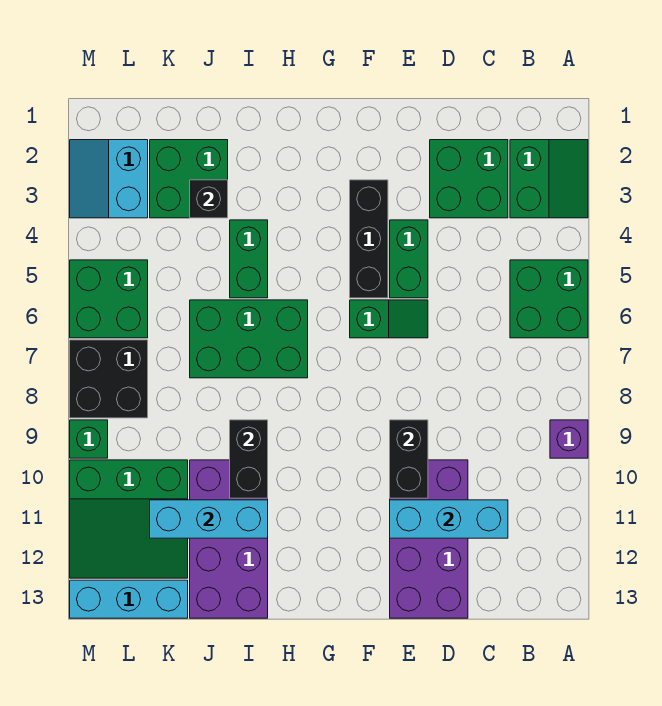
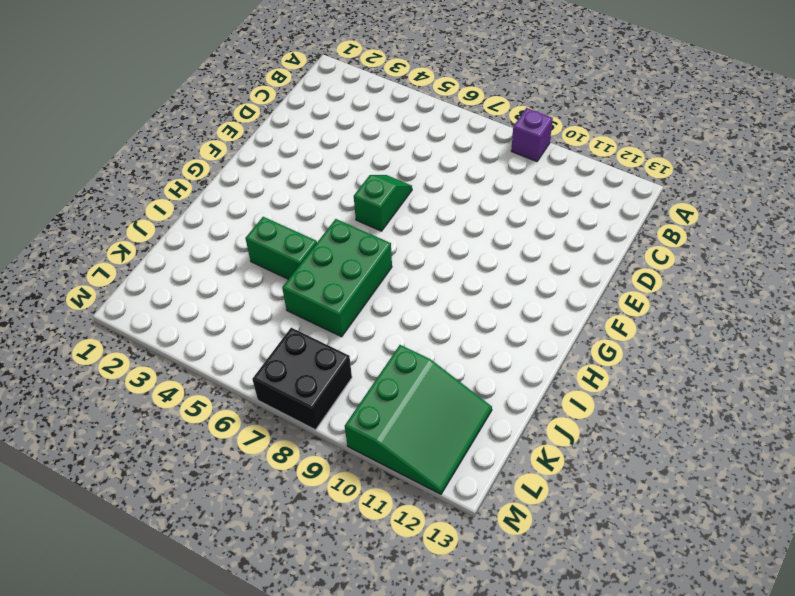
none -> green slope A2:B3 level 1 top B
none -> green brick A5:B6 level 1
none -> green brick C2:D3 level 1

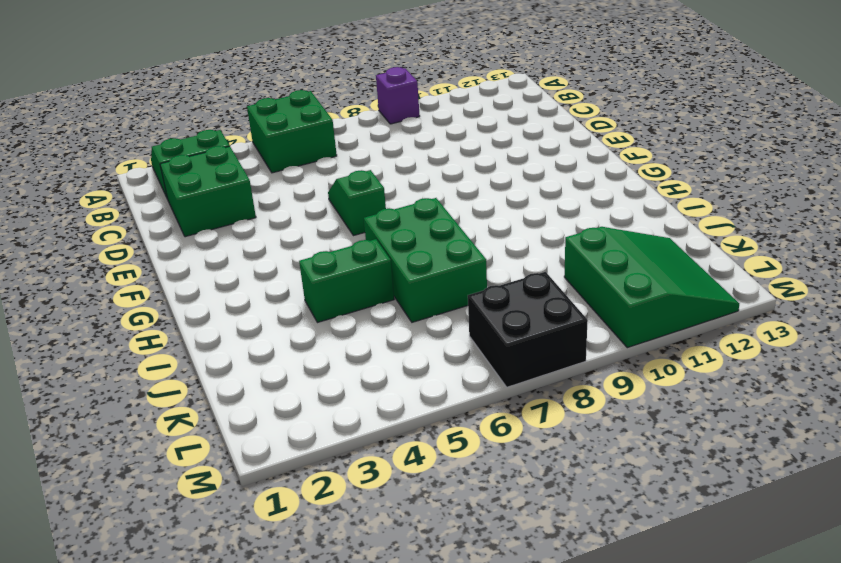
none -> purple brick D10:E13 level 1
none -> green brick E4:E5 level 1
none -> black brick F3:F5 level 1

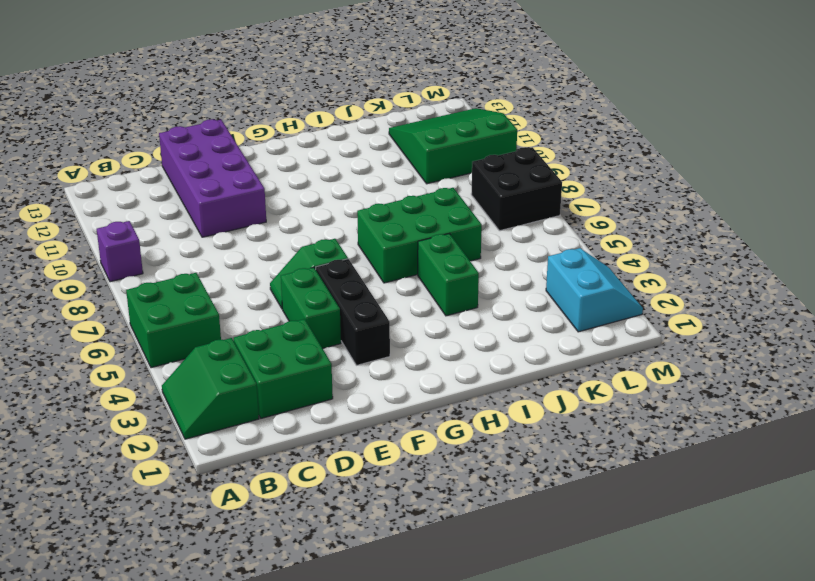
none -> purple brick I10:J13 level 1
none -> green brick J2:K3 level 1
none -> cyan brick K13:M13 level 1

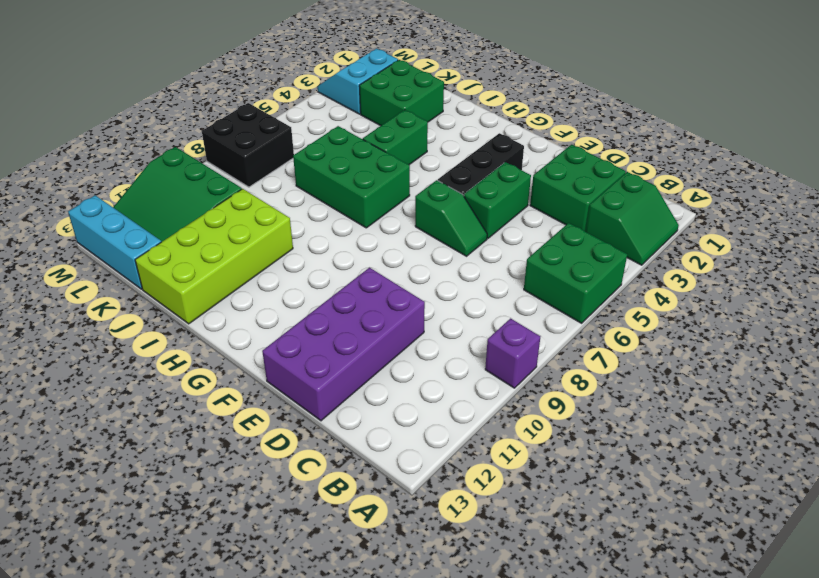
lime brick I10:J13 level 1 -> purple brick I10:J13 level 1
none -> green brick L5:M6 level 1
none -> green brick M9 level 1
none -> cyan brick C11:E11 level 2

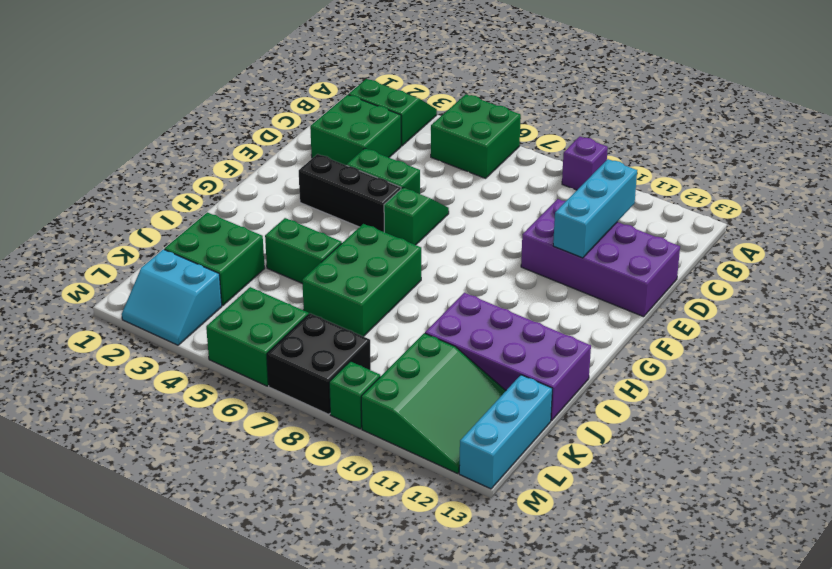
none -> black brick E9:E10 level 2
none -> black brick I9:I10 level 2
none -> cyan brick I11:K11 level 2

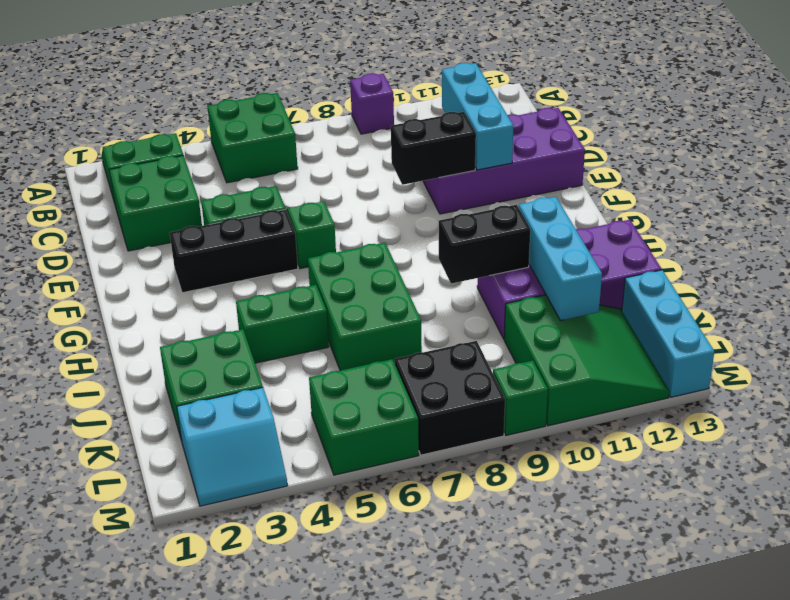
none -> black brick J3 level 2

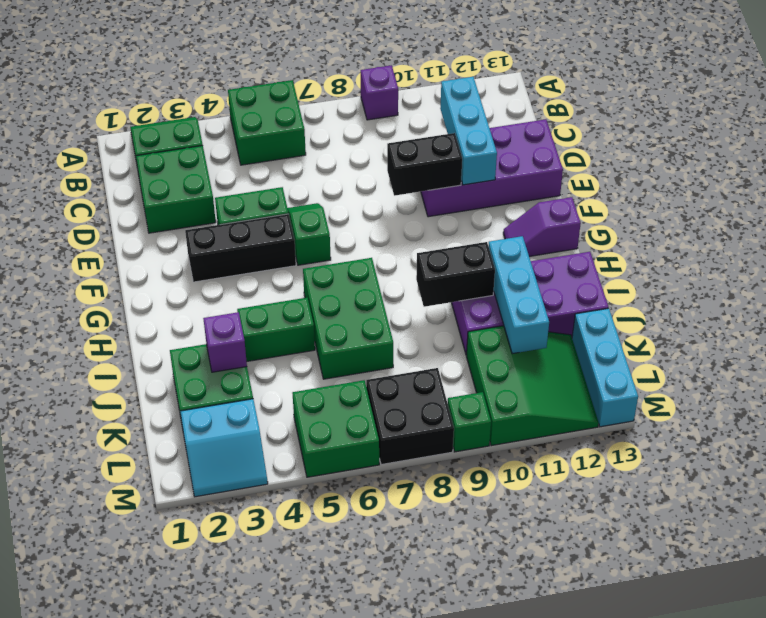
purple slope G12:G13 level 1 top 13 -> none
purple brick J3 level 2 -> black brick J3 level 2

